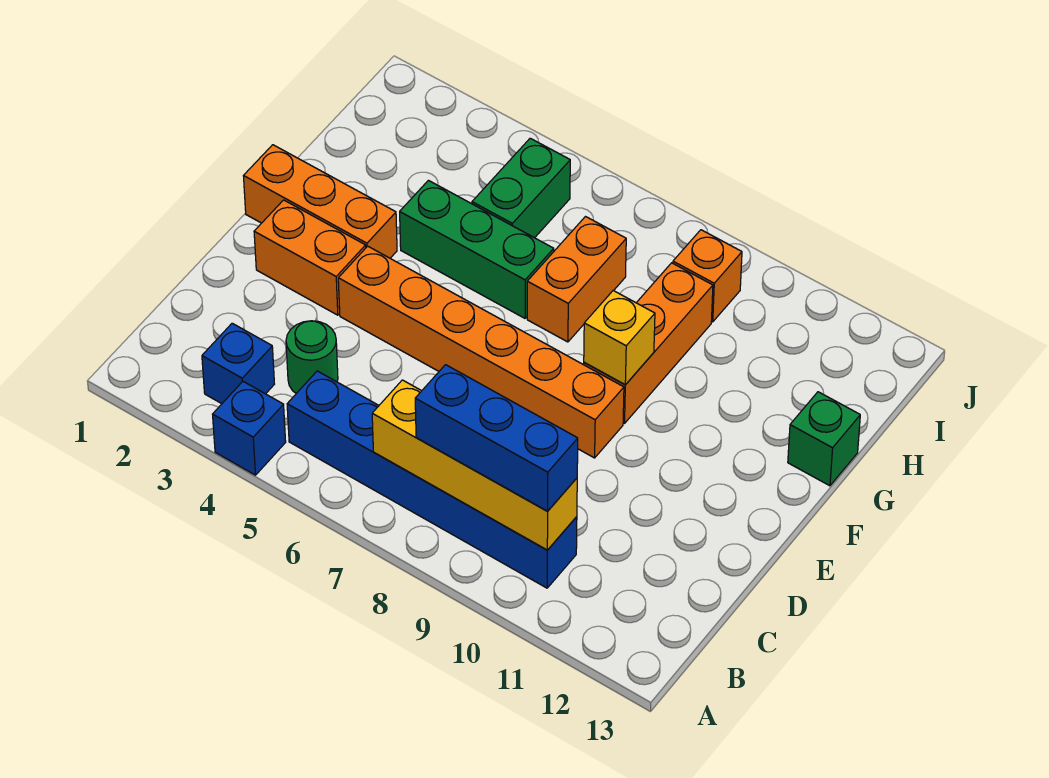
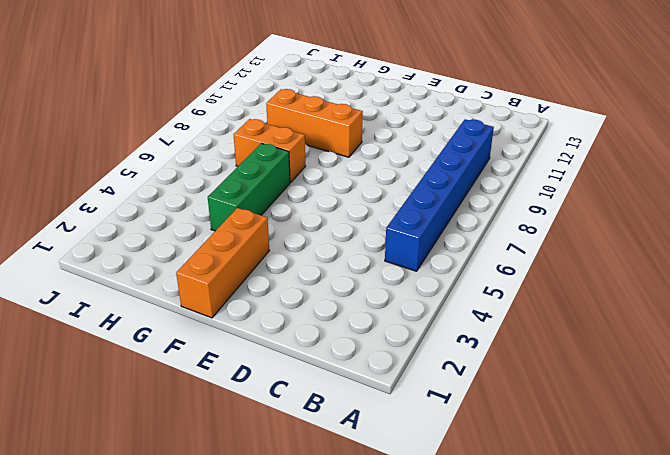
none -> blue brick A4 level 1
none -> blue brick B3 level 1
none -> green round brick C4 level 1

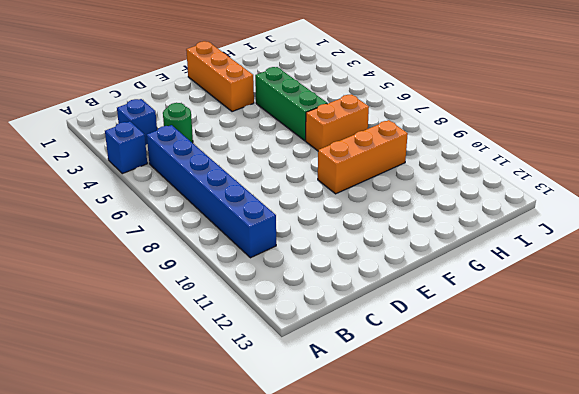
none -> orange brick E2:E3 level 1
none -> orange brick E4:E9 level 1
none -> green brick G13 level 1

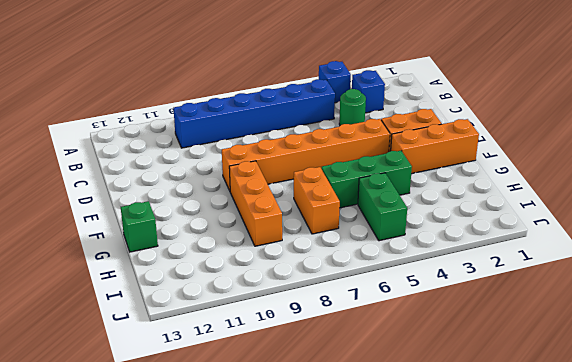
none -> orange brick I9 level 1
none -> yellow brick B7:B10 level 2
none -> yellow brick F9 level 2

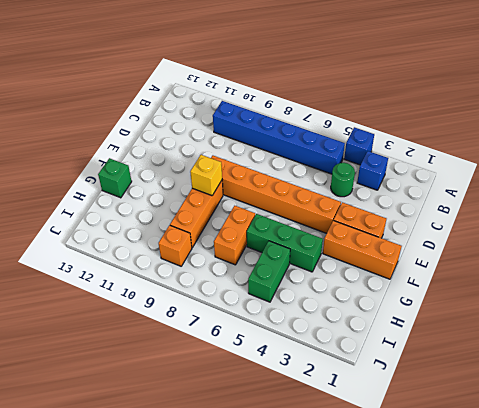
none -> yellow brick B7:B10 level 2
none -> blue brick B8:B10 level 3

